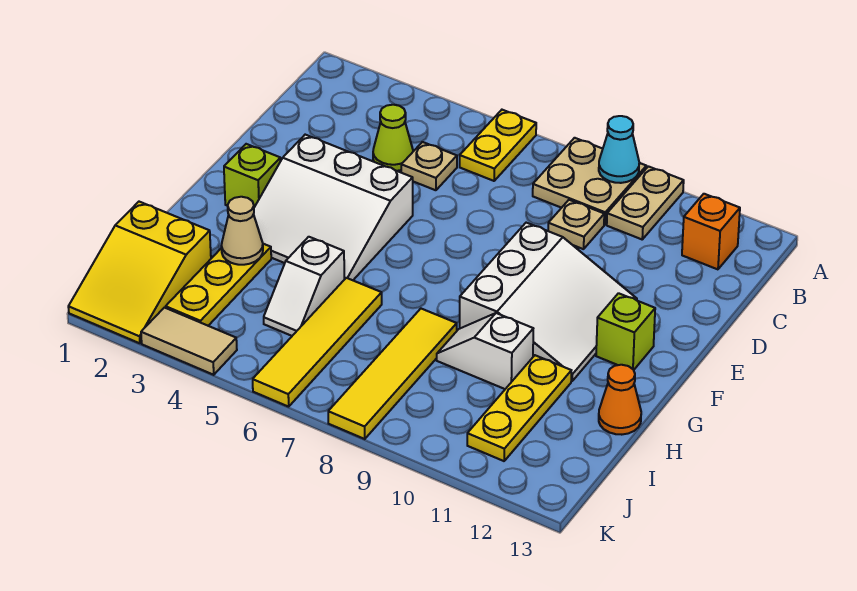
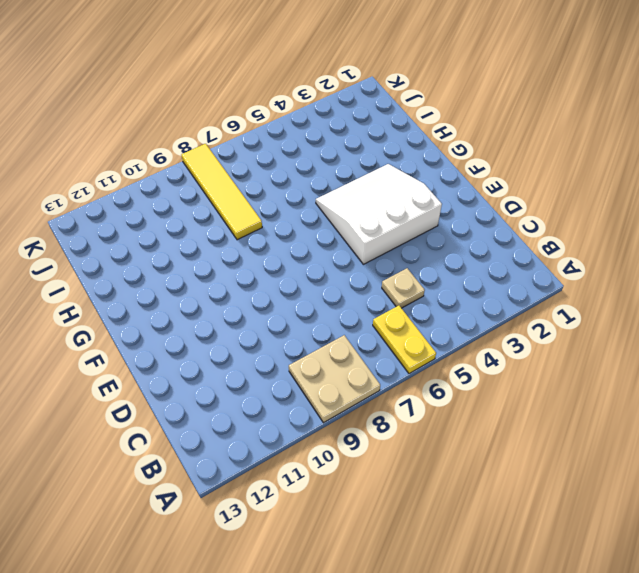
none -> tan plate A10:B10 level 1
none -> orange brick B12 level 1
none -> lime cone C4 level 1

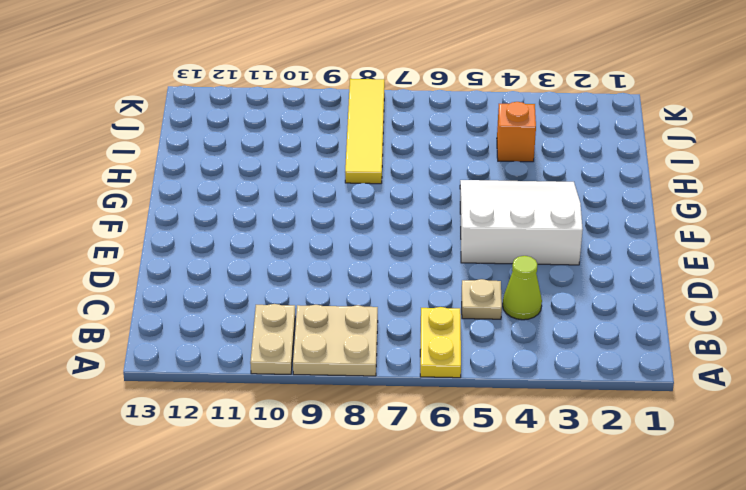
orange brick I4 level 1 -> orange brick B12 level 1
none -> tan plate C9 level 1
none -> white slope E9:G11 level 1 top 9
none -> lime brick F2 level 1

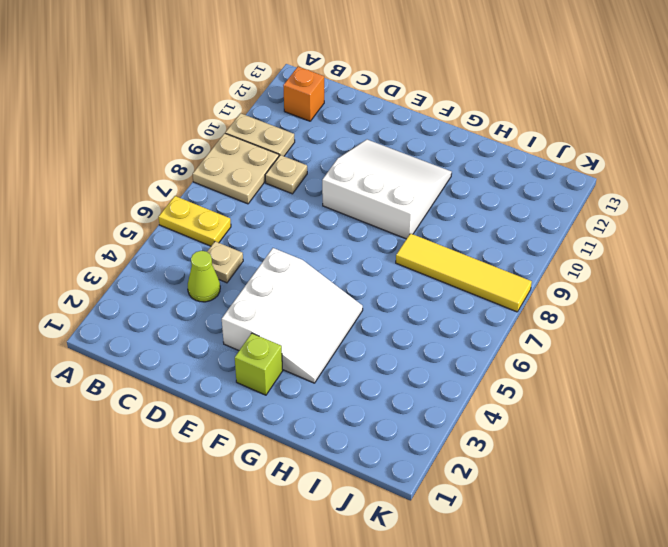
none -> lime brick F12 level 1
none -> yellow plate H3:J3 level 1
none -> white slope H5:I5 level 1 top H

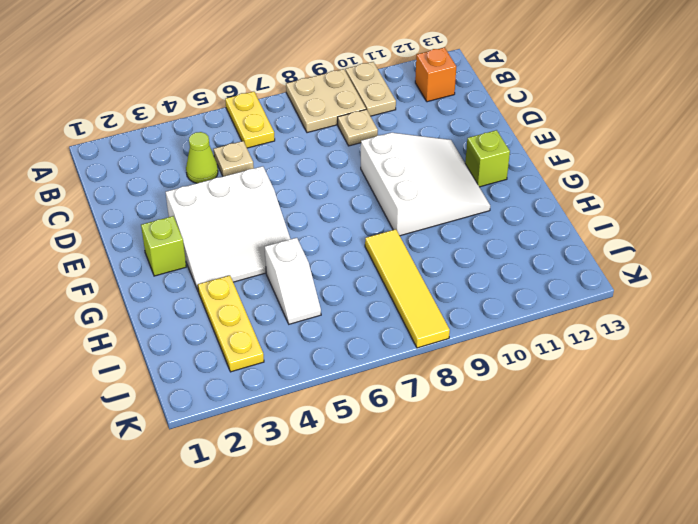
none -> yellow tile H6:K6 level 1
none -> white slope H9:H10 level 1 top 10
none -> yellow plate H11:J11 level 1

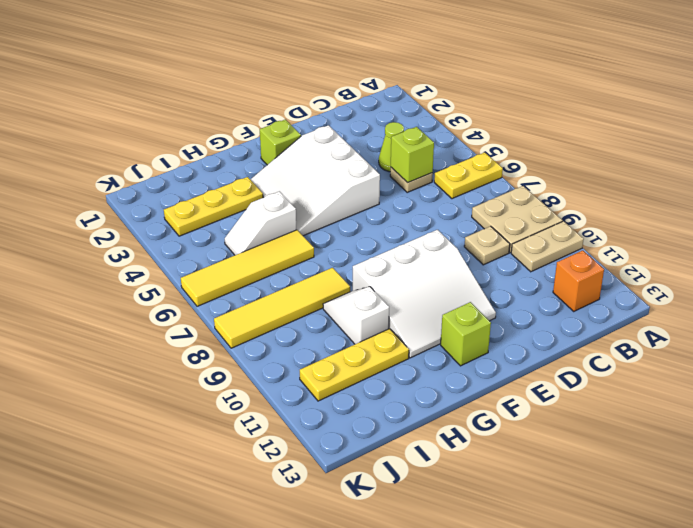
lime brick C5 level 2 -> none
none -> orange cone H13 level 1
none -> yellow slope I1:K2 level 1 top I
none -> tan tile K3:K4 level 1

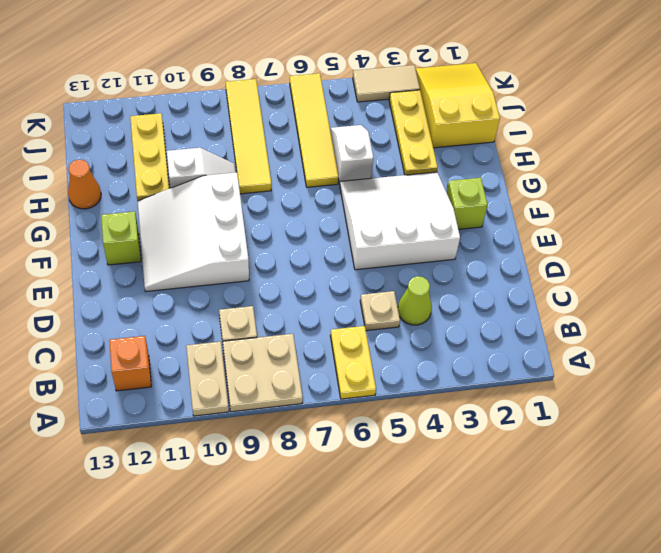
none -> cyan cone A9 level 2
none -> tan cone H3 level 2

